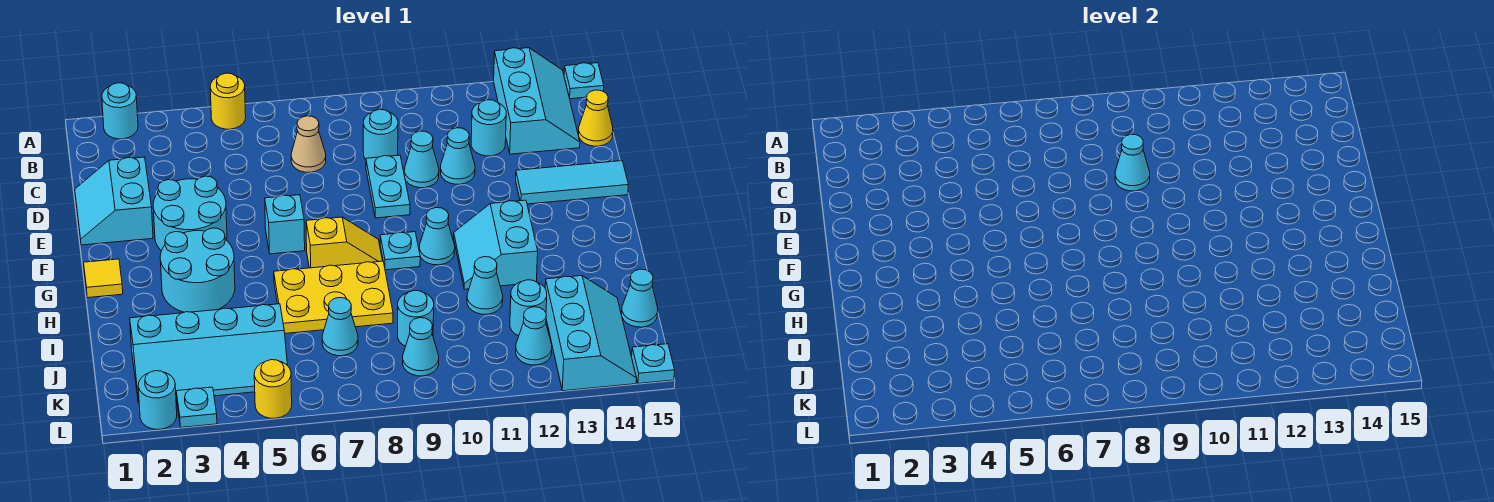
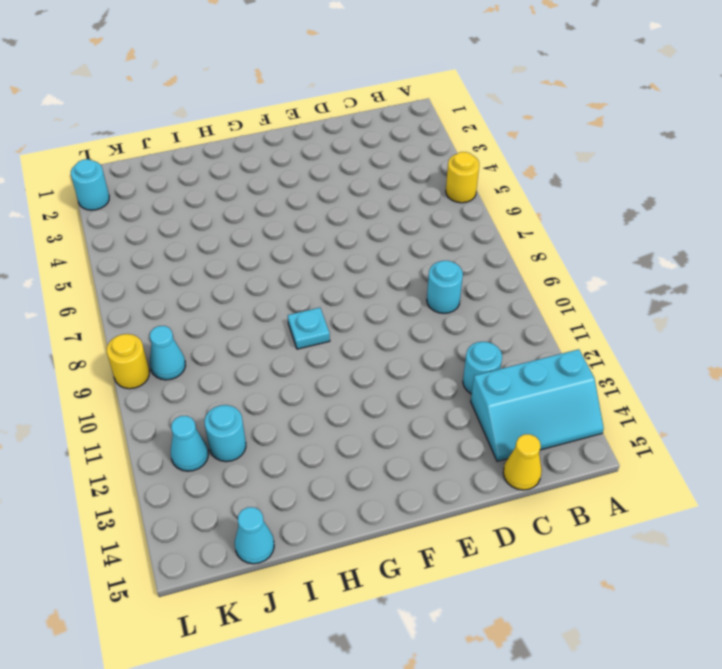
yellow round brick L9 level 1 -> yellow round brick L5 level 1
none -> cyan round brick A2 level 1
none -> cyan plate A15 level 1
none -> tan cone C7 level 1
none -> cyan slope D1:E2 level 1 top 2

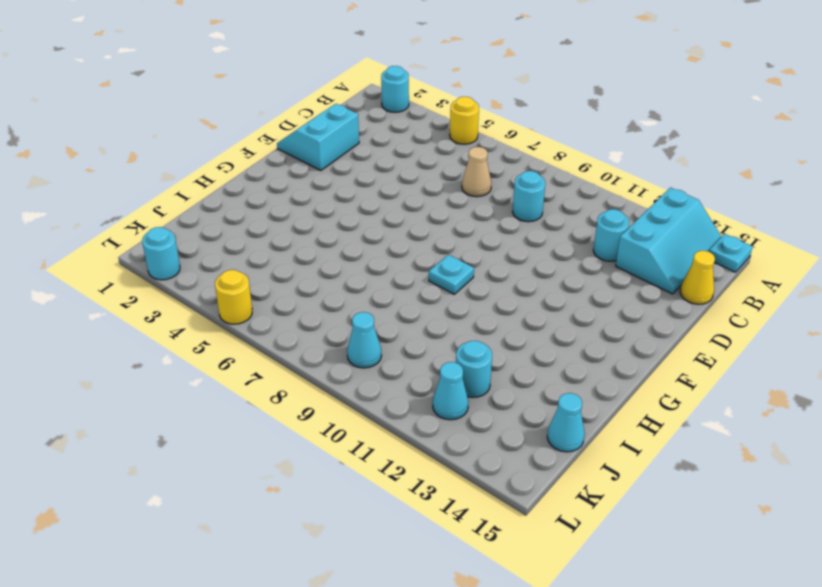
none -> cyan plate D9:E9 level 1
none -> cyan cone D10 level 1
none -> cyan cone D11 level 1
none -> cyan round brick E3:F4 level 1

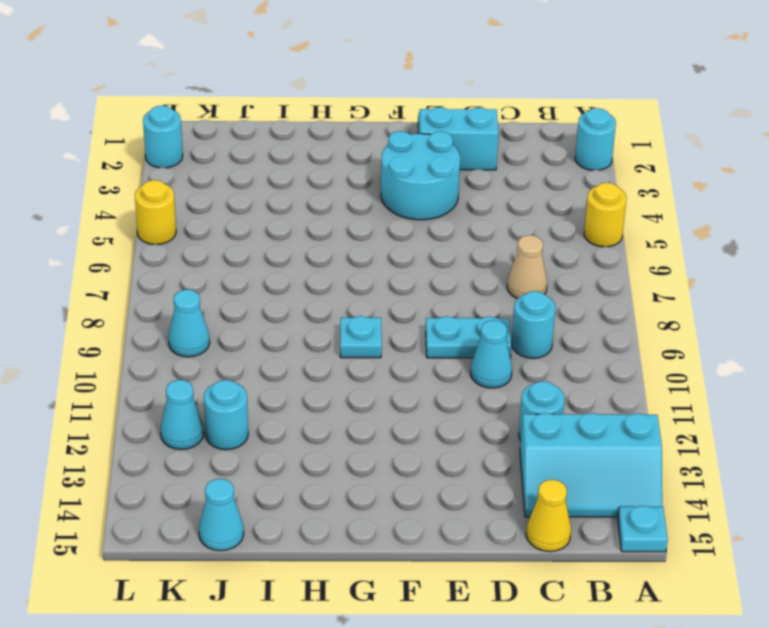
none -> cyan cone D11 level 1
none -> cyan tile E13:E15 level 1
none -> cyan brick F6 level 1
none -> yellow tile G1 level 1

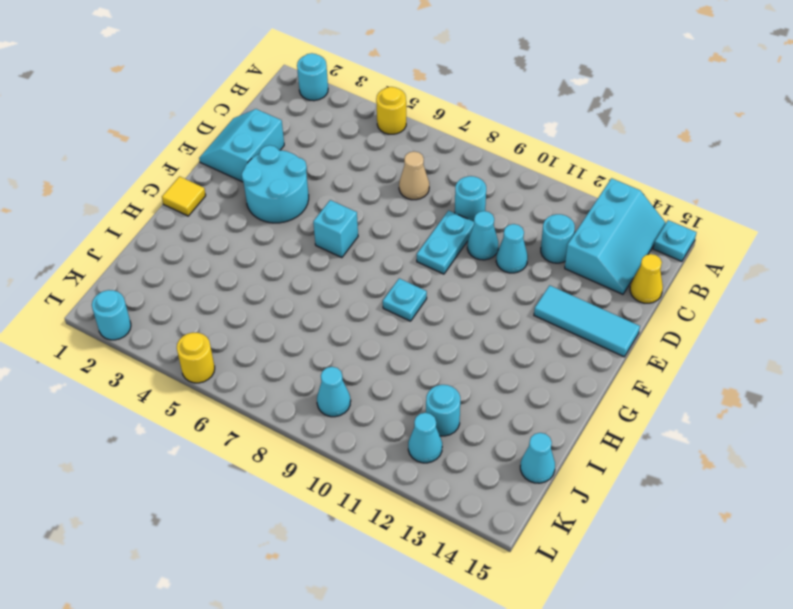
none -> cyan round brick G3:H4 level 1
none -> yellow slope G7:G8 level 1 top 7
none -> cyan cone G10 level 1
none -> cyan slope G11:H12 level 1 top 12

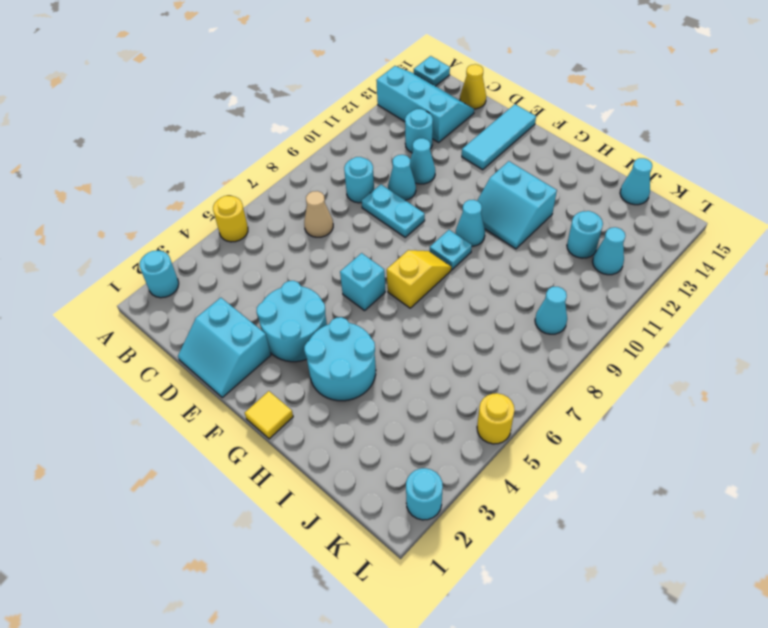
none -> yellow plate H6:I8 level 1
none -> cyan cone I11 level 1
none -> cyan slope J2:K5 level 1 top J
none -> cyan cone J7 level 1

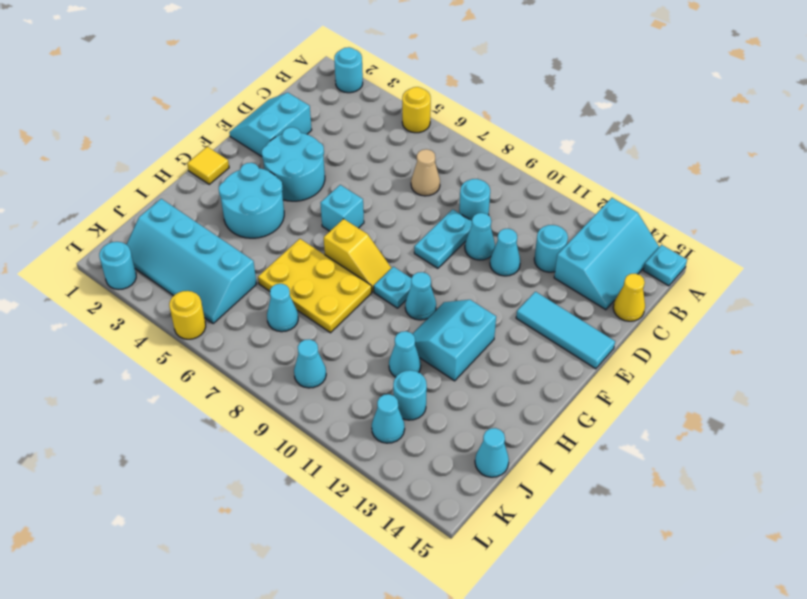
none -> cyan round brick J9 level 1
none -> cyan slope J13:L14 level 1 top 13
none -> cyan plate L3 level 1
none -> cyan plate L15 level 1

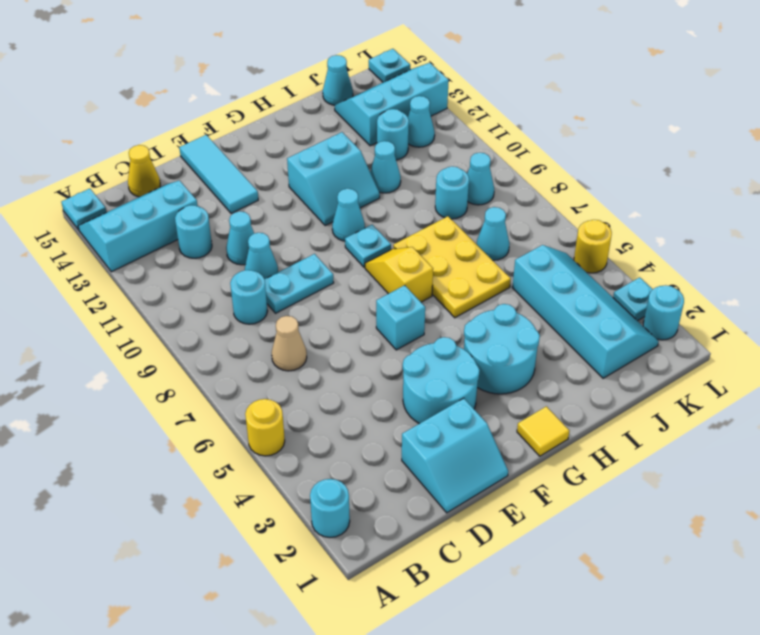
none -> cyan cone D9 level 2

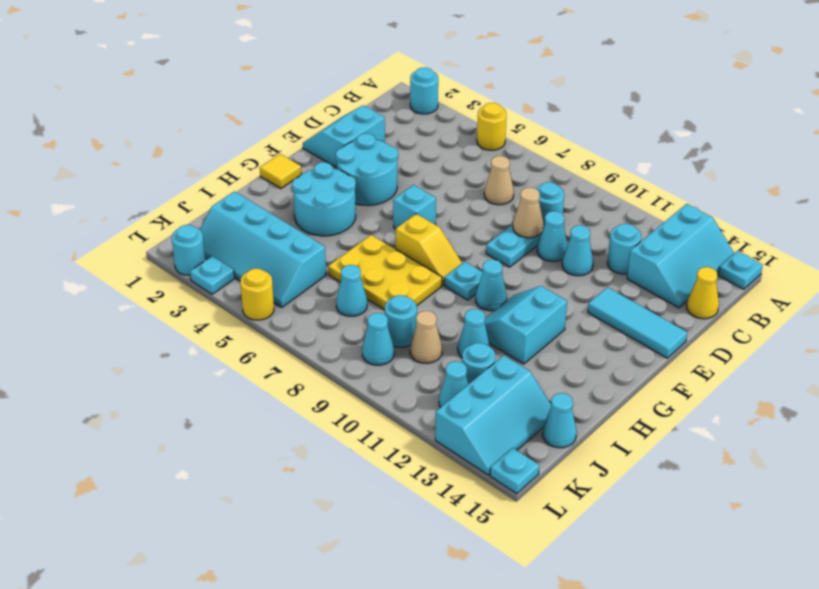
tan cone D9 level 2 -> cyan cone D9 level 2
tan cone J10 level 1 -> none

